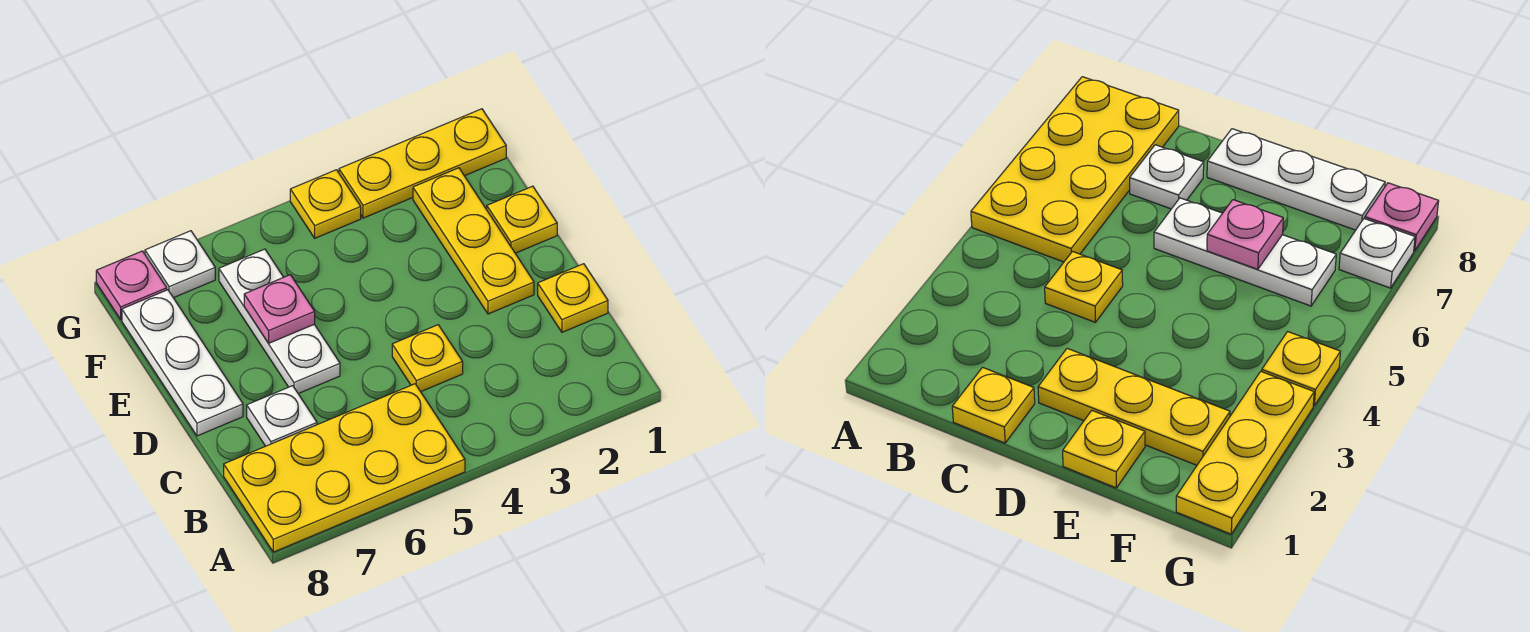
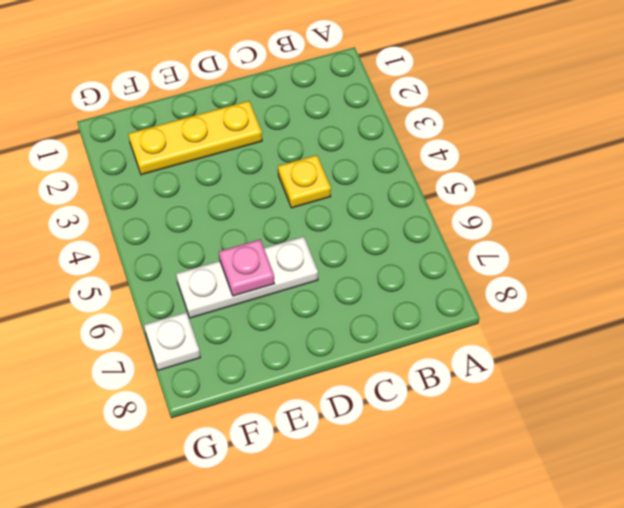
none -> yellow plate A5:B8 level 1
none -> yellow plate C1 level 1
none -> white plate C7 level 1

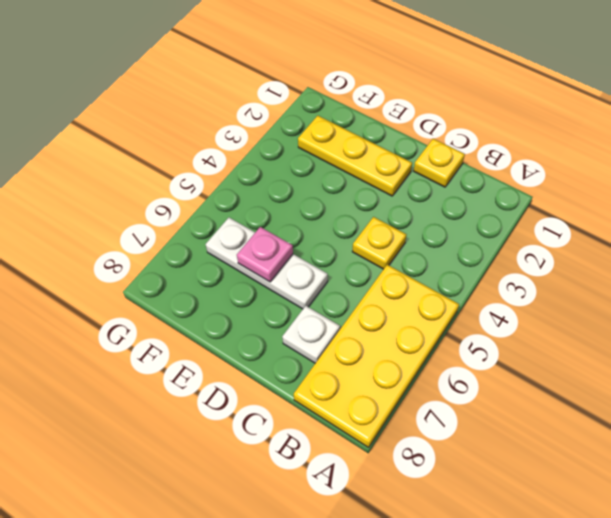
none -> white plate D8:F8 level 1
none -> yellow plate E1 level 1
none -> yellow plate G1:G3 level 1

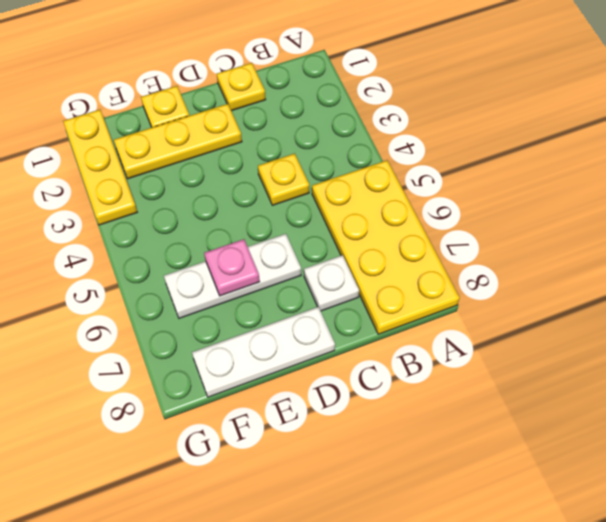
none -> yellow plate G4 level 1
none -> white plate G7 level 1
none -> pink plate G8 level 1

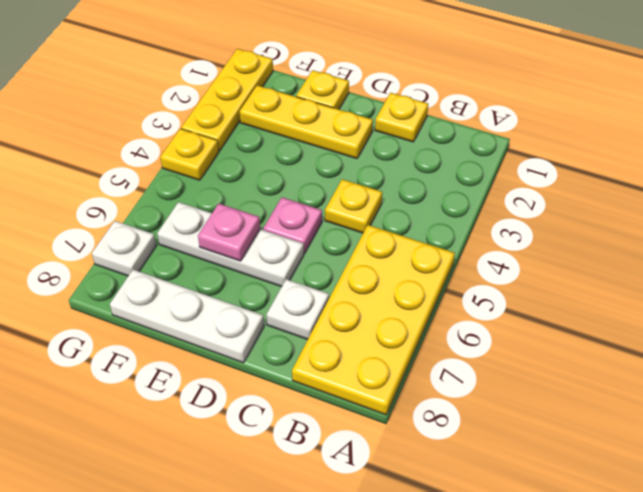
pink plate D5 level 1 -> pink plate G8 level 1

